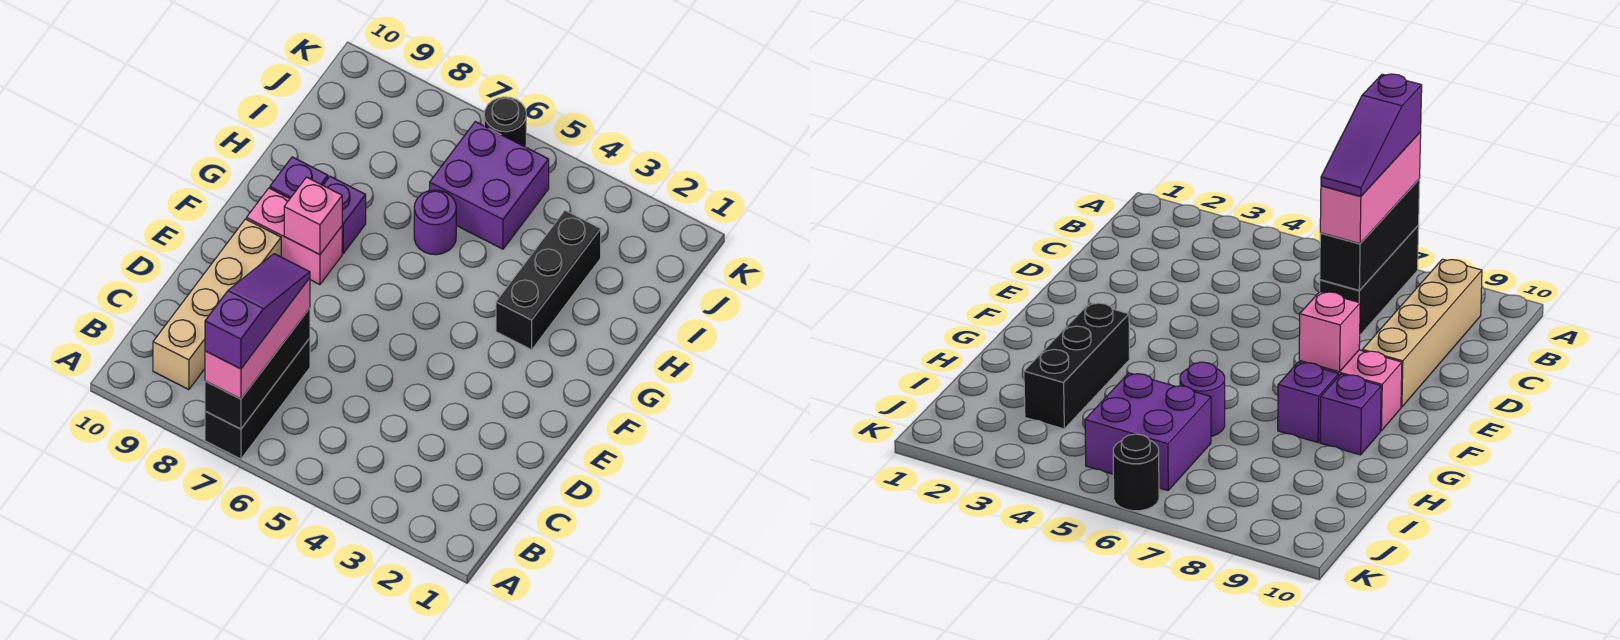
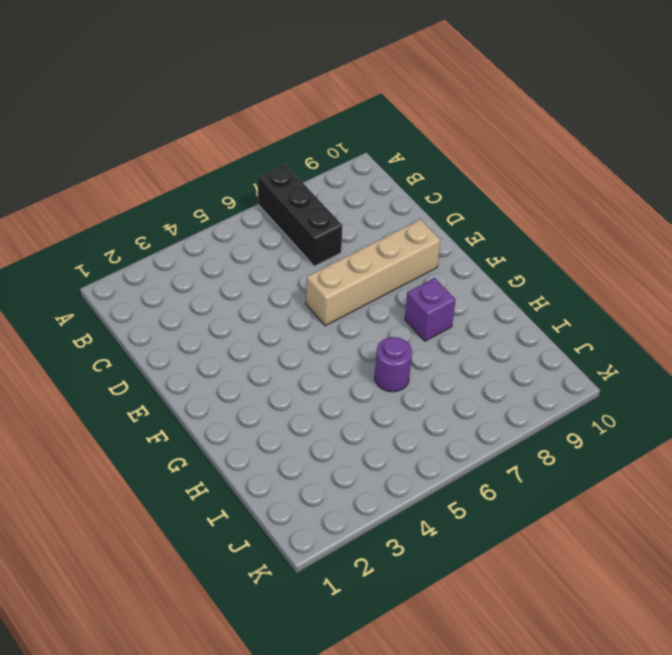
tan brick E6:E9 level 1 -> tan brick B9:E9 level 1
none -> pink brick F8:F9 level 1
none -> black brick G3:I3 level 1
none -> purple brick G9 level 1

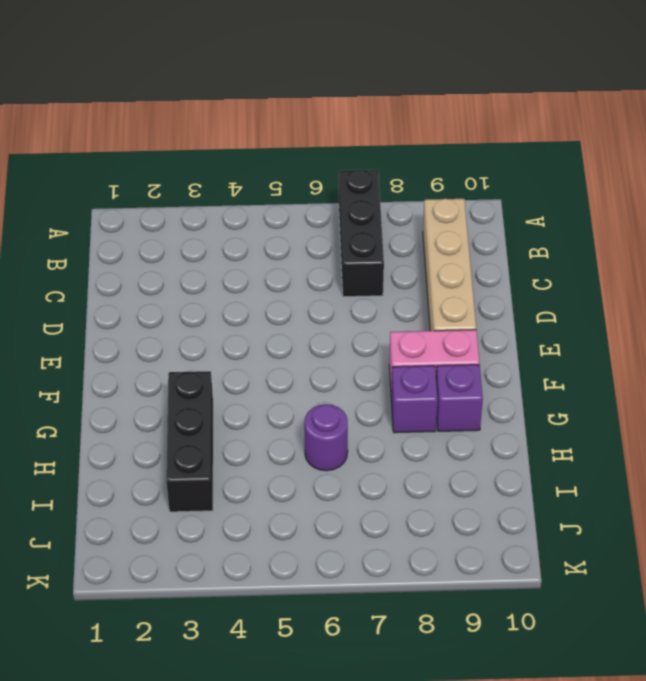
none -> purple brick I5:J6 level 1
none -> black round brick K6 level 1
none -> black brick A7:C7 level 2

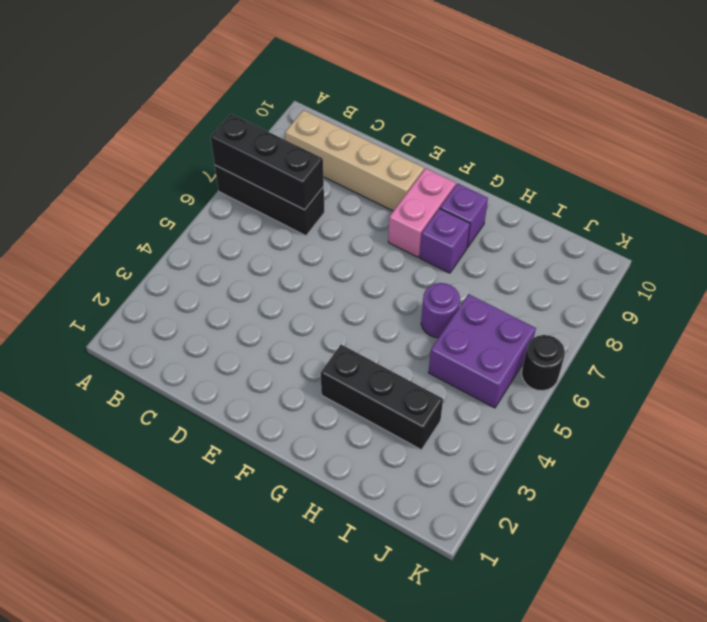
none -> pink brick F8 level 2
none -> pink brick A7:C7 level 3
none -> purple slope A7:C7 level 4 top A

